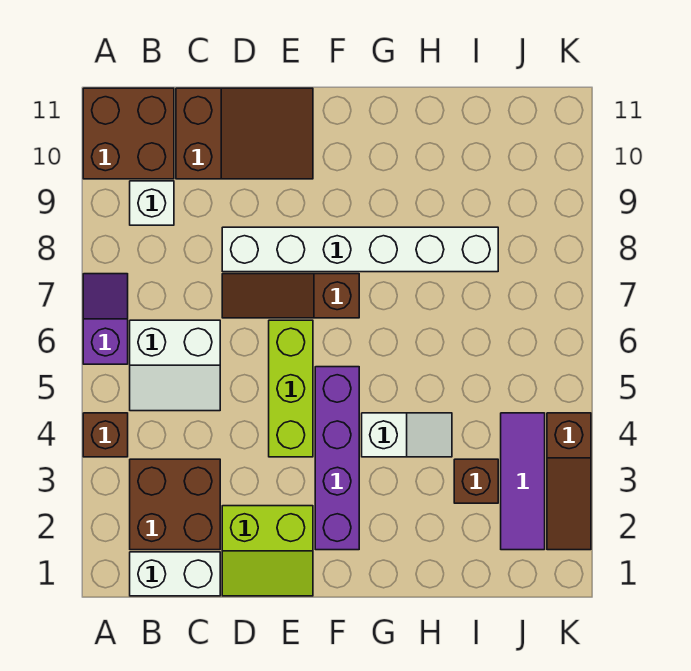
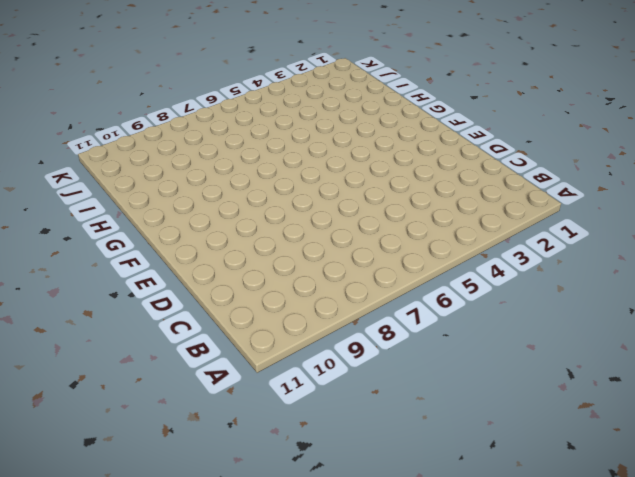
none -> brown brick A4 level 1
none -> purple slope A6:A7 level 1 top 6
none -> brown brick A10:B11 level 1

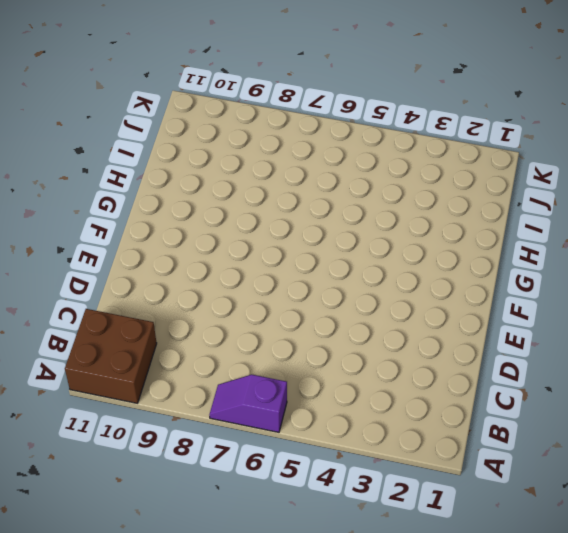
none -> brown brick A4 level 1
none -> white brick B1:C1 level 1
none -> brown brick B2:C3 level 1

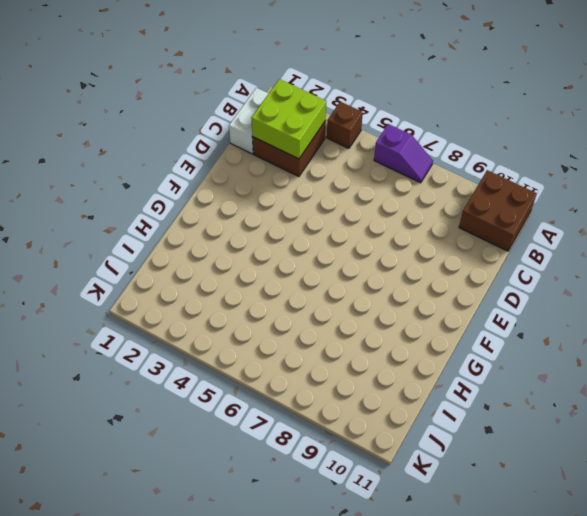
lime brick B2:C3 level 2 -> none
none -> white slope B5:C6 level 1 top 6
none -> white brick B9 level 1
none -> brown slope C10:E11 level 1 top C

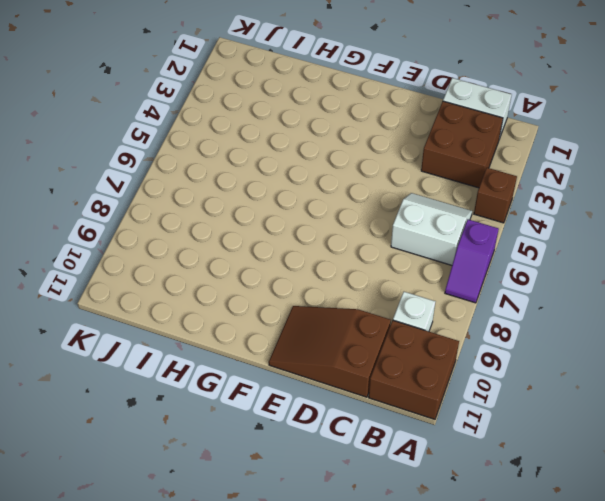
none -> lime slope D1:E2 level 1 top 2
none -> brown slope D7:F7 level 1 top F
none -> white brick D8:I8 level 1

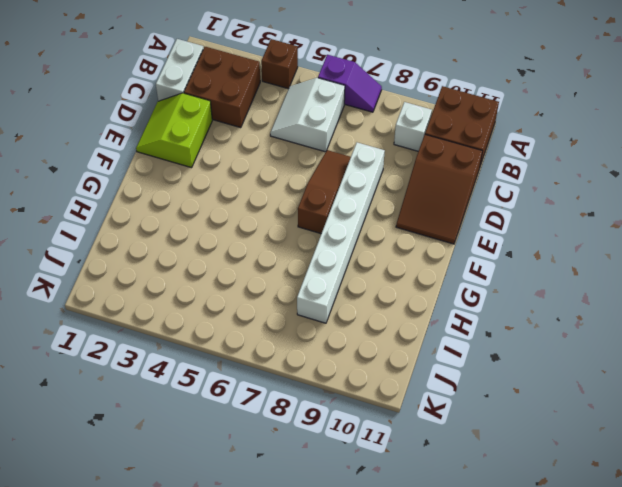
none -> lime brick E4:E6 level 1
none -> purple brick F2:F5 level 1
none -> white slope G4:H4 level 1 top G

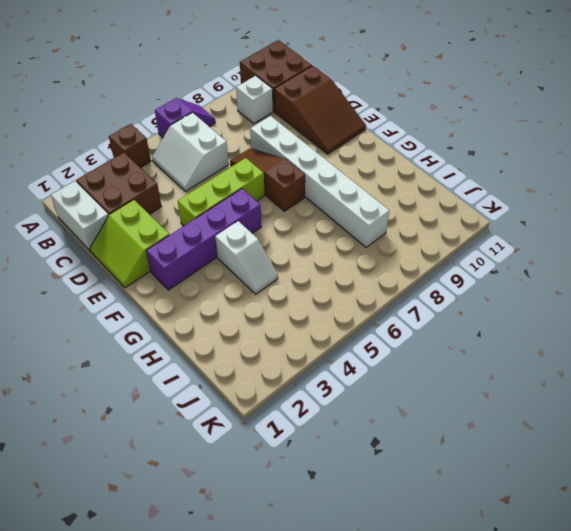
none -> brown brick I3 level 1
none -> purple tile J2:J4 level 1
none -> brown slope K2:K4 level 1 top 4

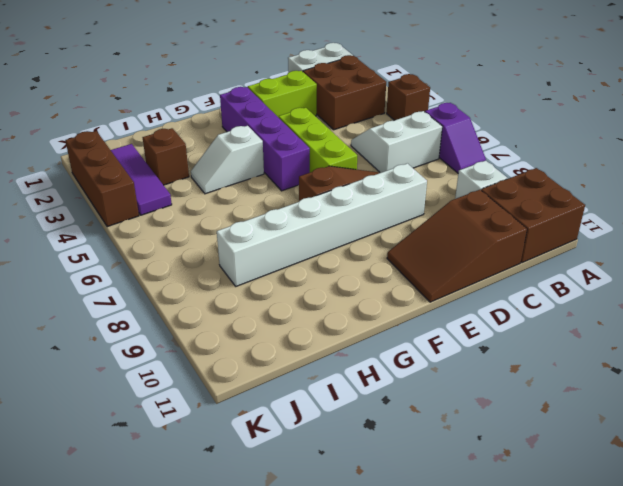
brown brick K2:K4 level 1 -> brown slope K2:K4 level 1 top 4

